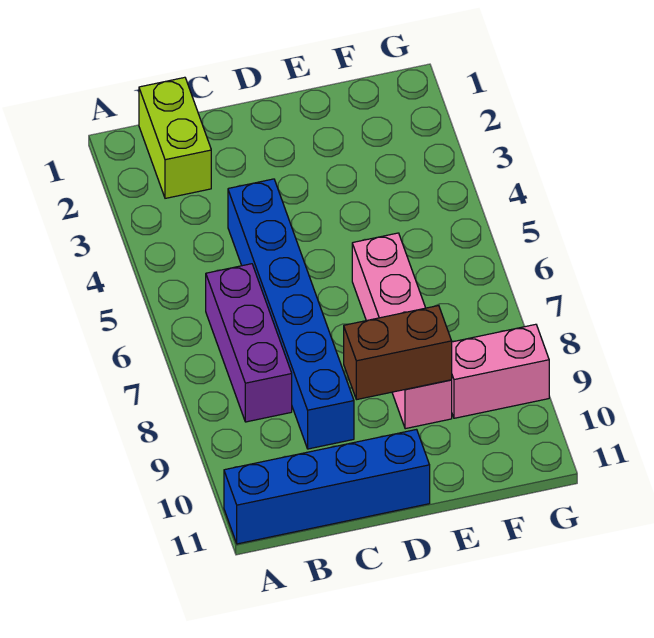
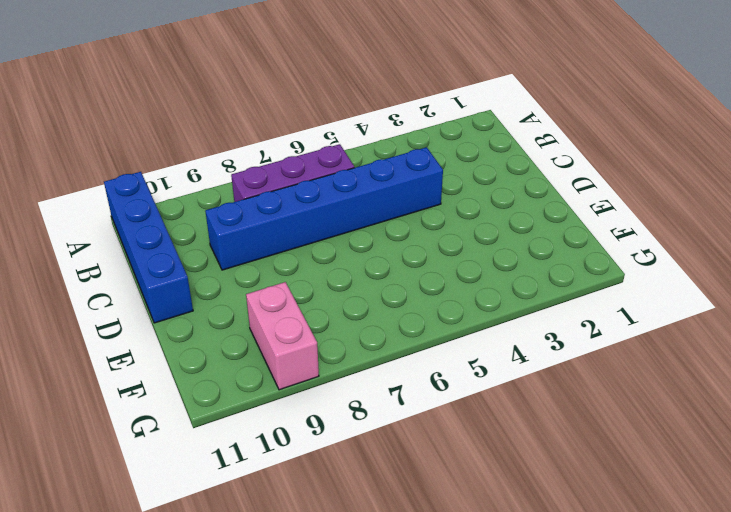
none -> lime brick B1:B2 level 1
none -> pink brick E6:E9 level 1

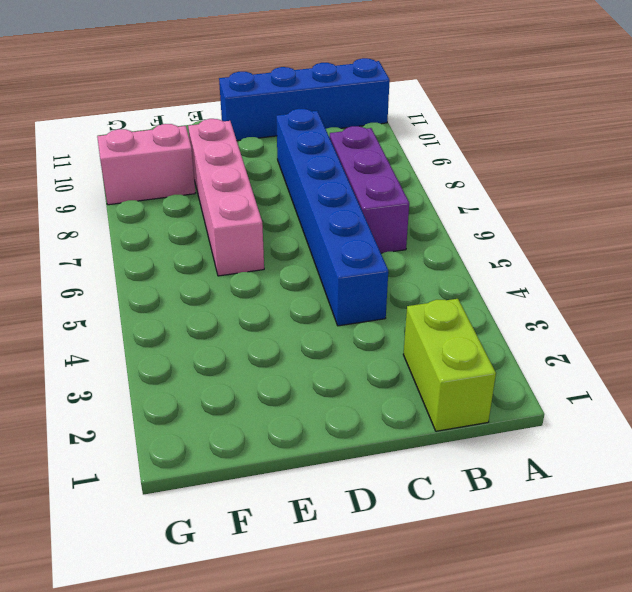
none -> brown brick D9:E9 level 2

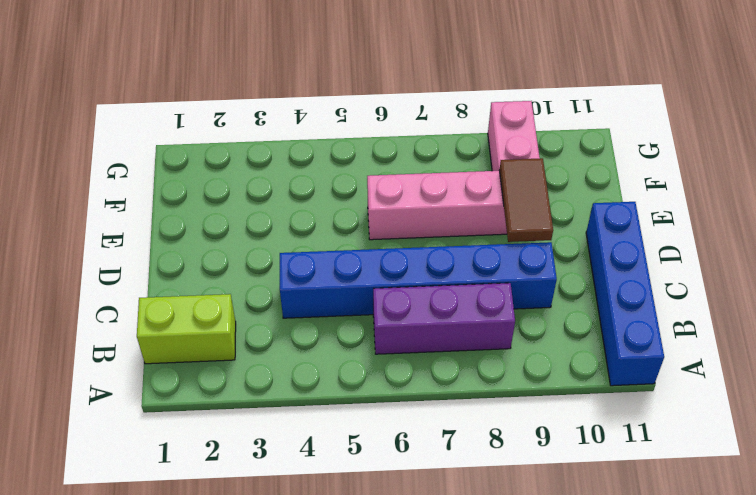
brown tile D9:E9 level 2 -> brown brick D9:E9 level 2

